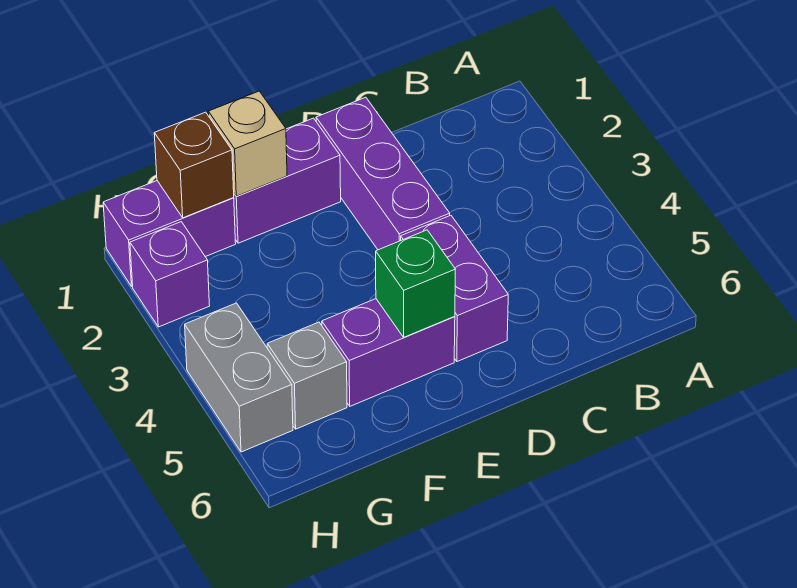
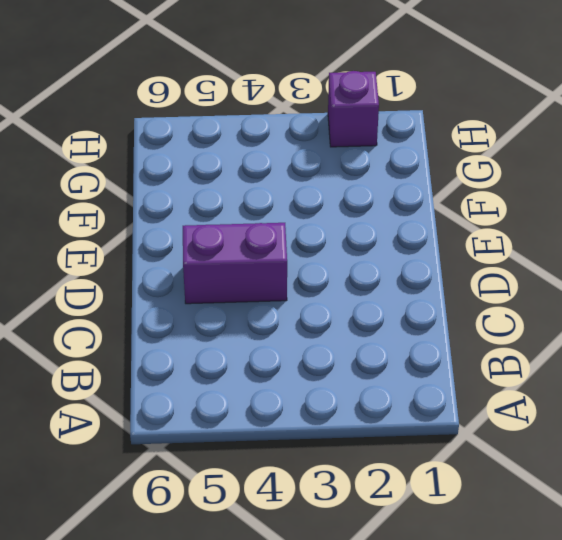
none -> purple brick D1:D3 level 1
none -> purple brick E1:F1 level 1

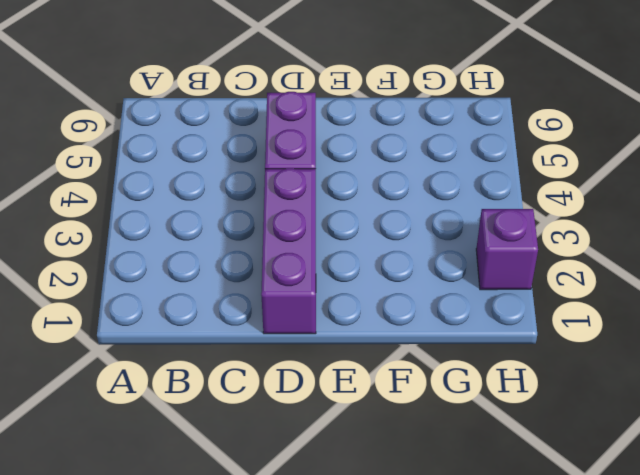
none -> purple brick E1:F1 level 1
none -> purple brick E5:F5 level 1

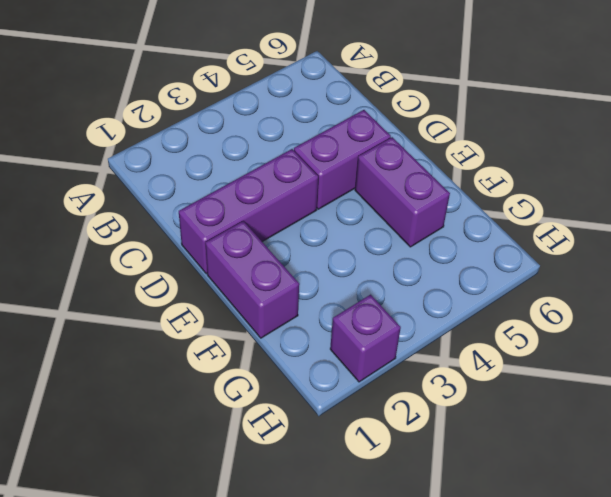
none -> purple brick G1:H1 level 1
none -> grey brick G5 level 1

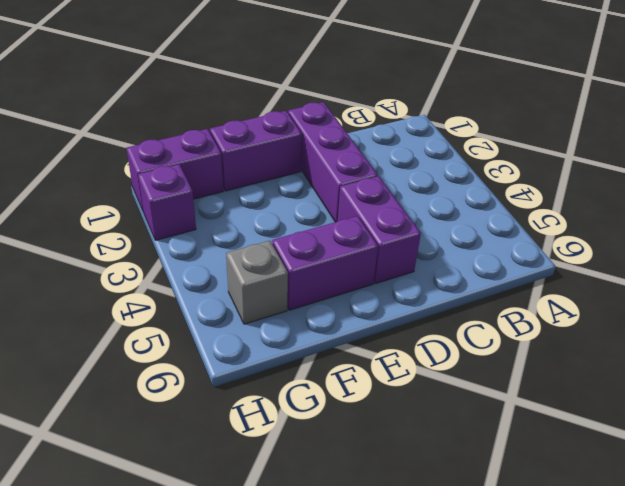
none -> grey brick H4:H5 level 1
none -> green brick E5 level 2

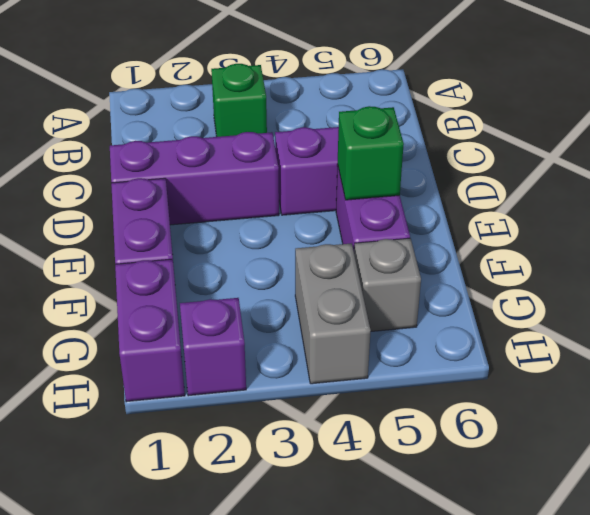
green brick B3 level 1 -> none
grey brick G4:H4 level 1 -> grey brick H4:H5 level 1
none -> tan brick F1 level 2
none -> brown brick G1 level 2

